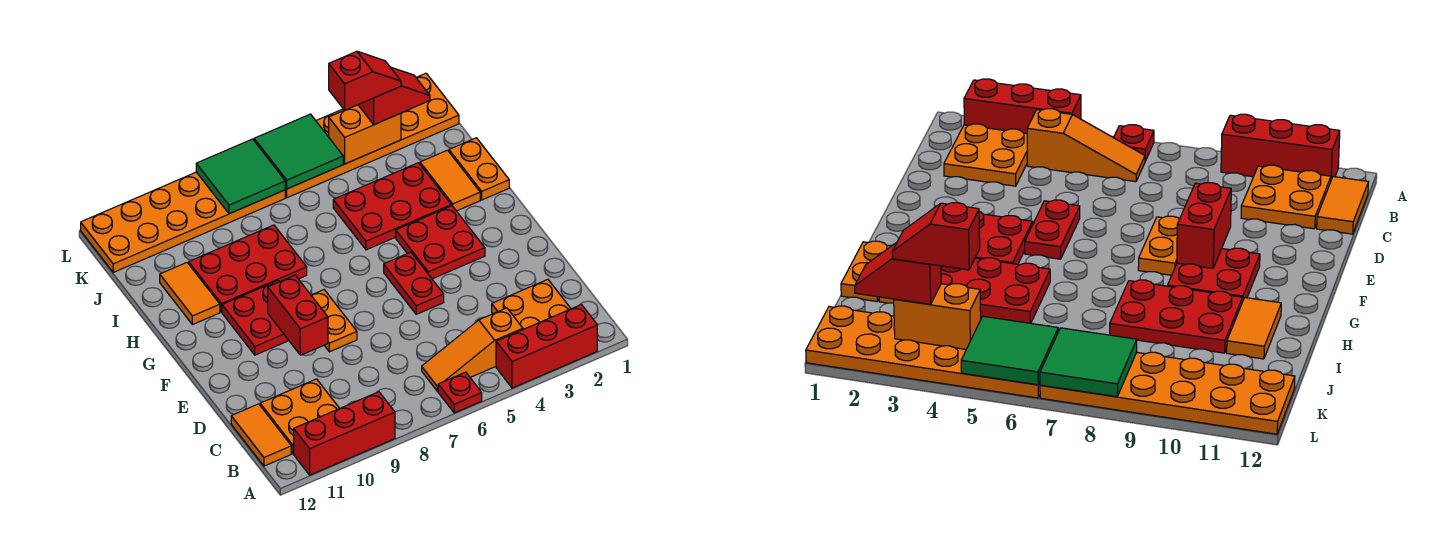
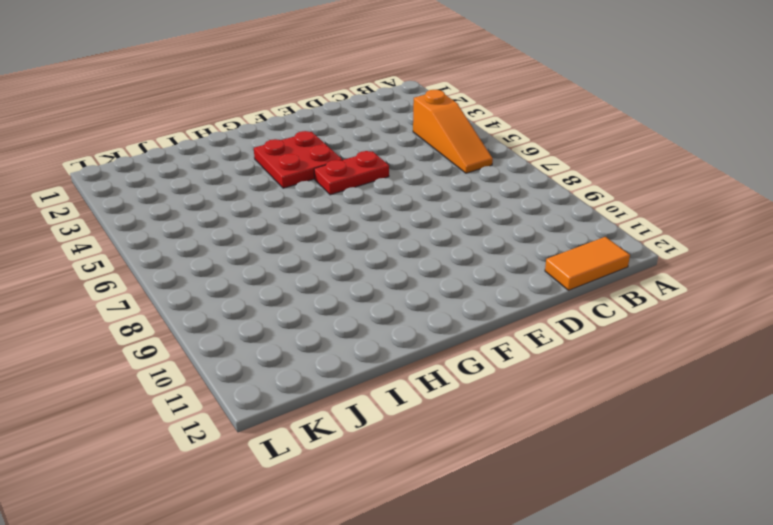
none -> red brick A2:A4 level 1
none -> red plate A6 level 1
none -> red brick A9:A11 level 1

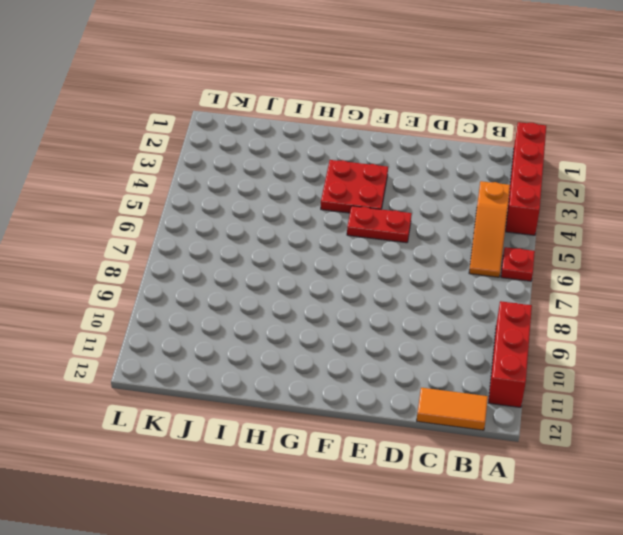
red brick A1:A4 level 1 -> red brick A2:A4 level 1
none -> orange plate B2:C3 level 1
none -> orange plate B10:C11 level 1
none -> orange plate E8:F8 level 1

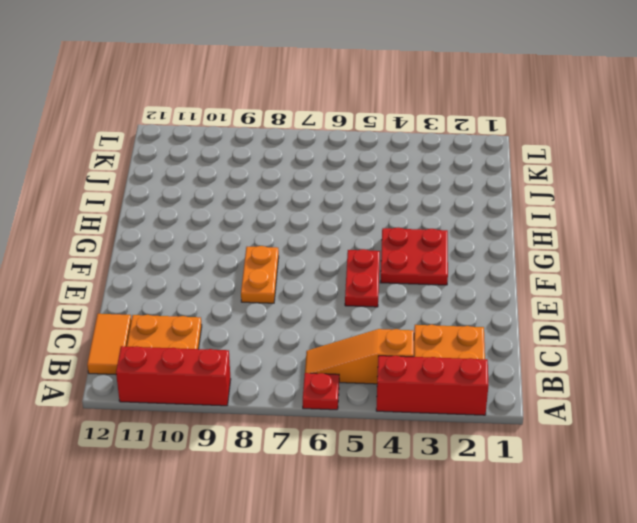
none -> red plate F9:G10 level 1
none -> orange plate H1:I1 level 1
none -> orange tile H2:I2 level 1

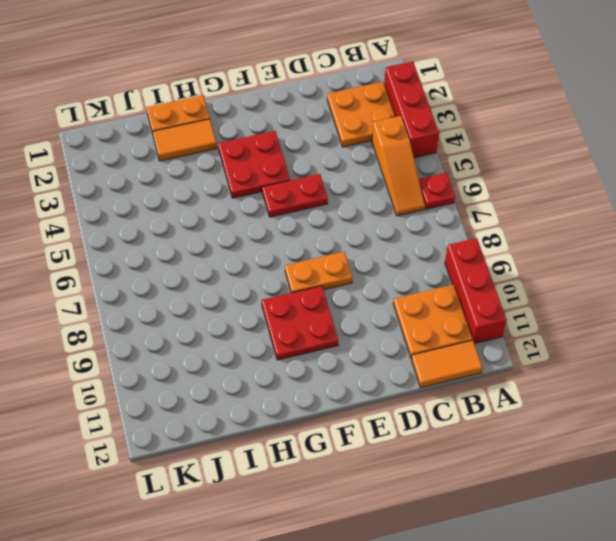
none -> red plate H3:I5 level 1
none -> red plate H8:I10 level 1
none -> orange tile H11:I11 level 1

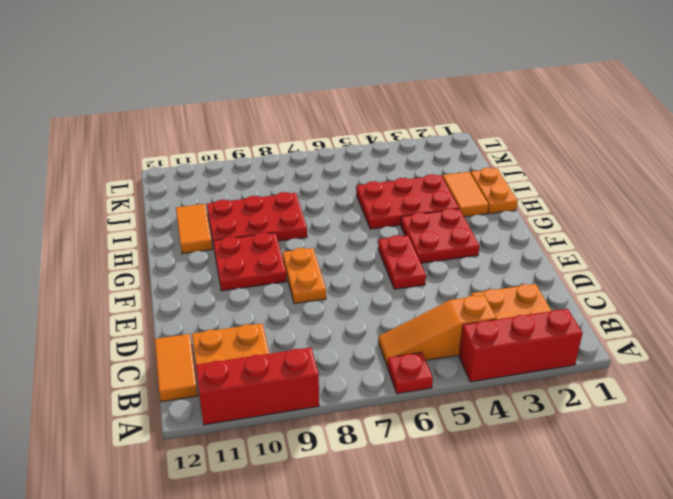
none -> orange plate K1:L6 level 1
none -> orange plate K7:L12 level 1
none -> red brick E9:F9 level 2

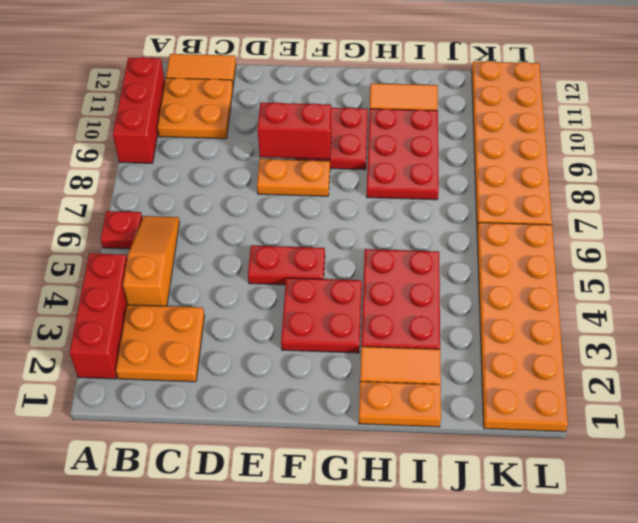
none -> orange brick K3:K4 level 2
none -> green tile K5:L6 level 2
none -> green tile K7:L8 level 2

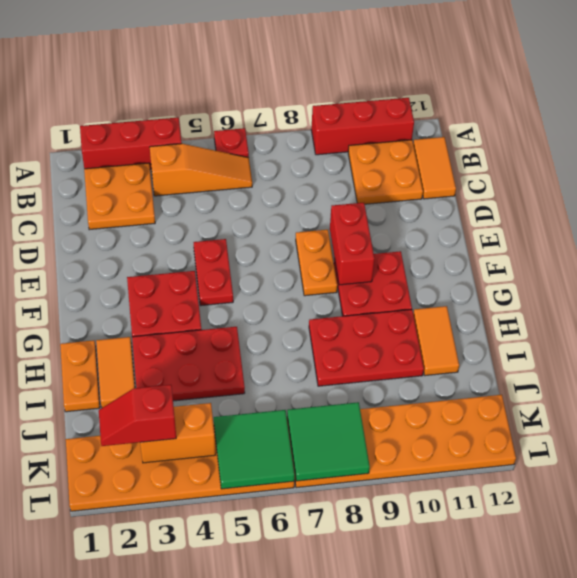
none -> red slope K3:K4 level 4 top 4

